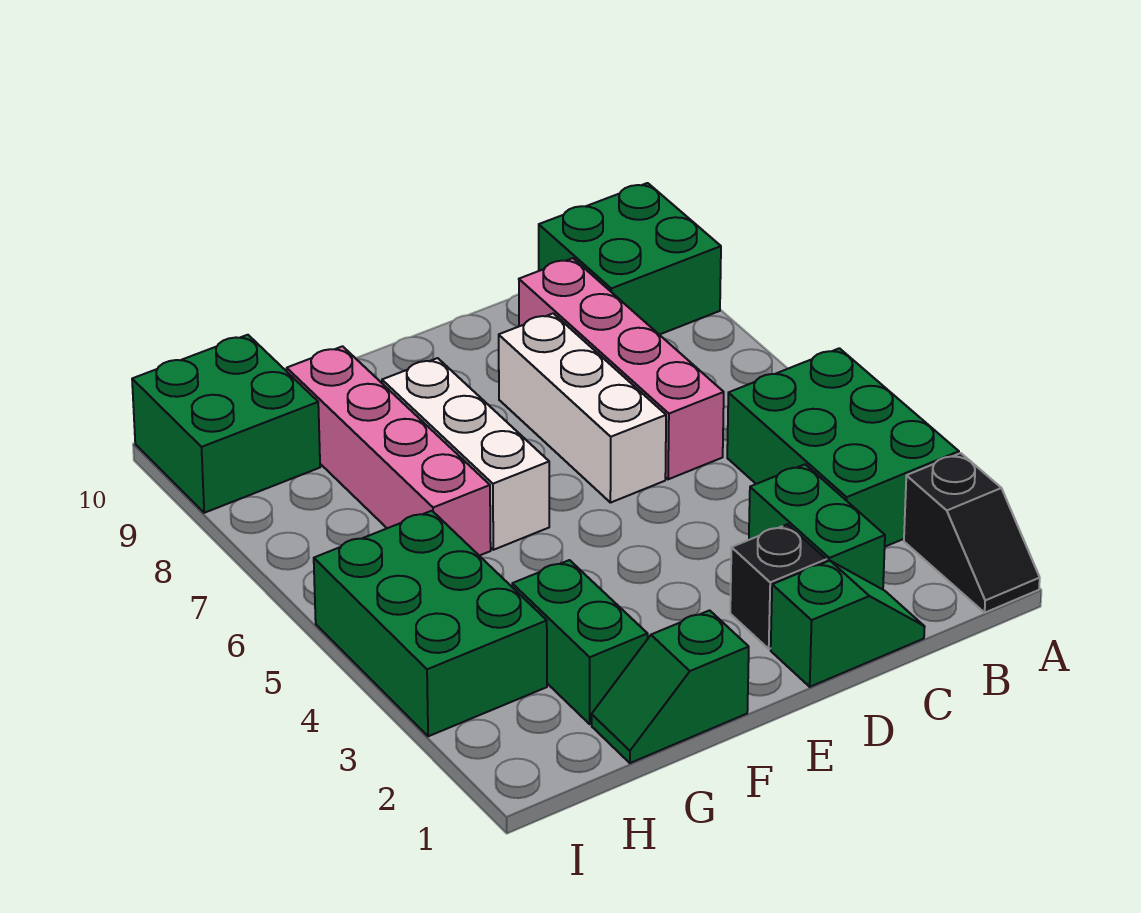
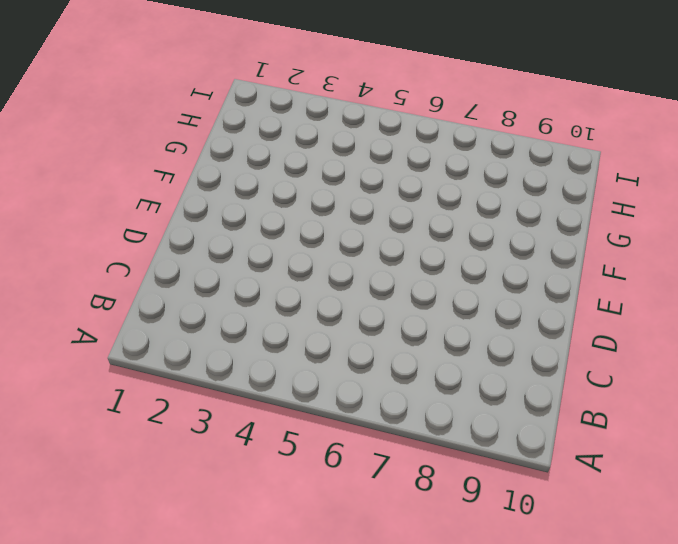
none -> black slope A1:A2 level 1 top 2
none -> green brick A3:B5 level 1
none -> green brick A9:B10 level 1

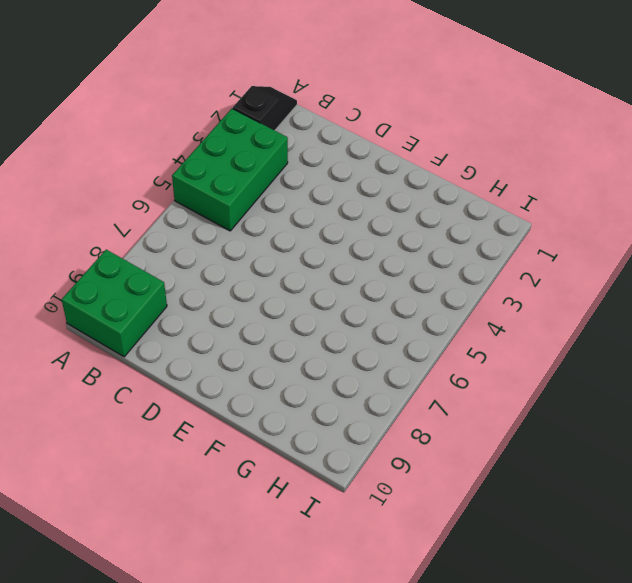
none -> green slope C1:D1 level 1 top D
none -> green brick C2:C3 level 1
none -> pink brick C6:C9 level 1

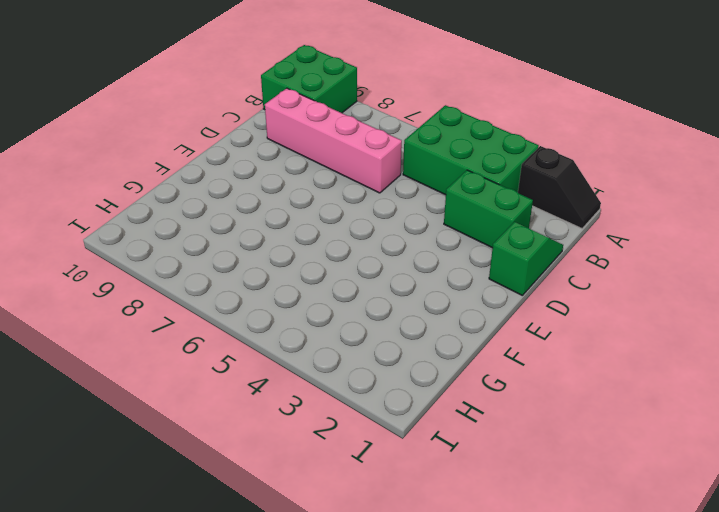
none -> black brick D2 level 1
none -> white brick D6:D8 level 1
none -> green slope F1:G1 level 1 top F

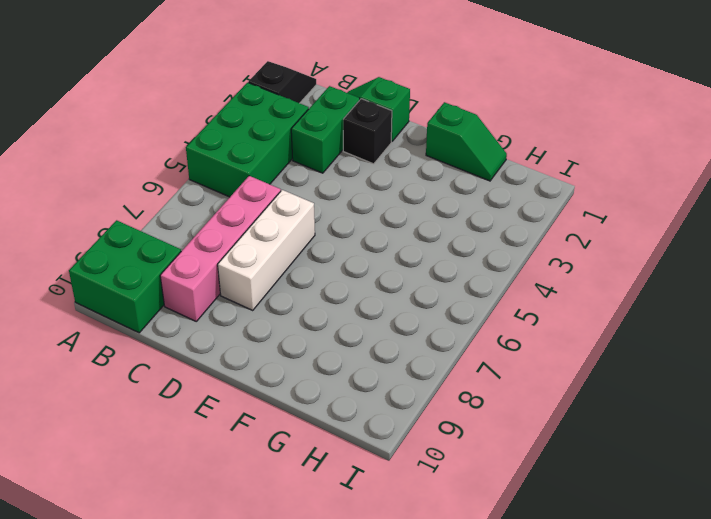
none -> white brick F6:F8 level 1
none -> green brick G2:G3 level 1
none -> pink brick G6:G9 level 1

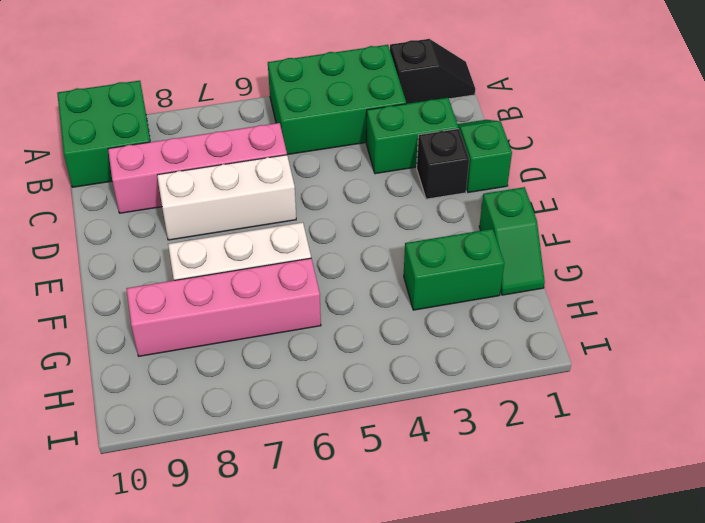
none -> green brick H3:I5 level 1
none -> green brick H9:I10 level 1

